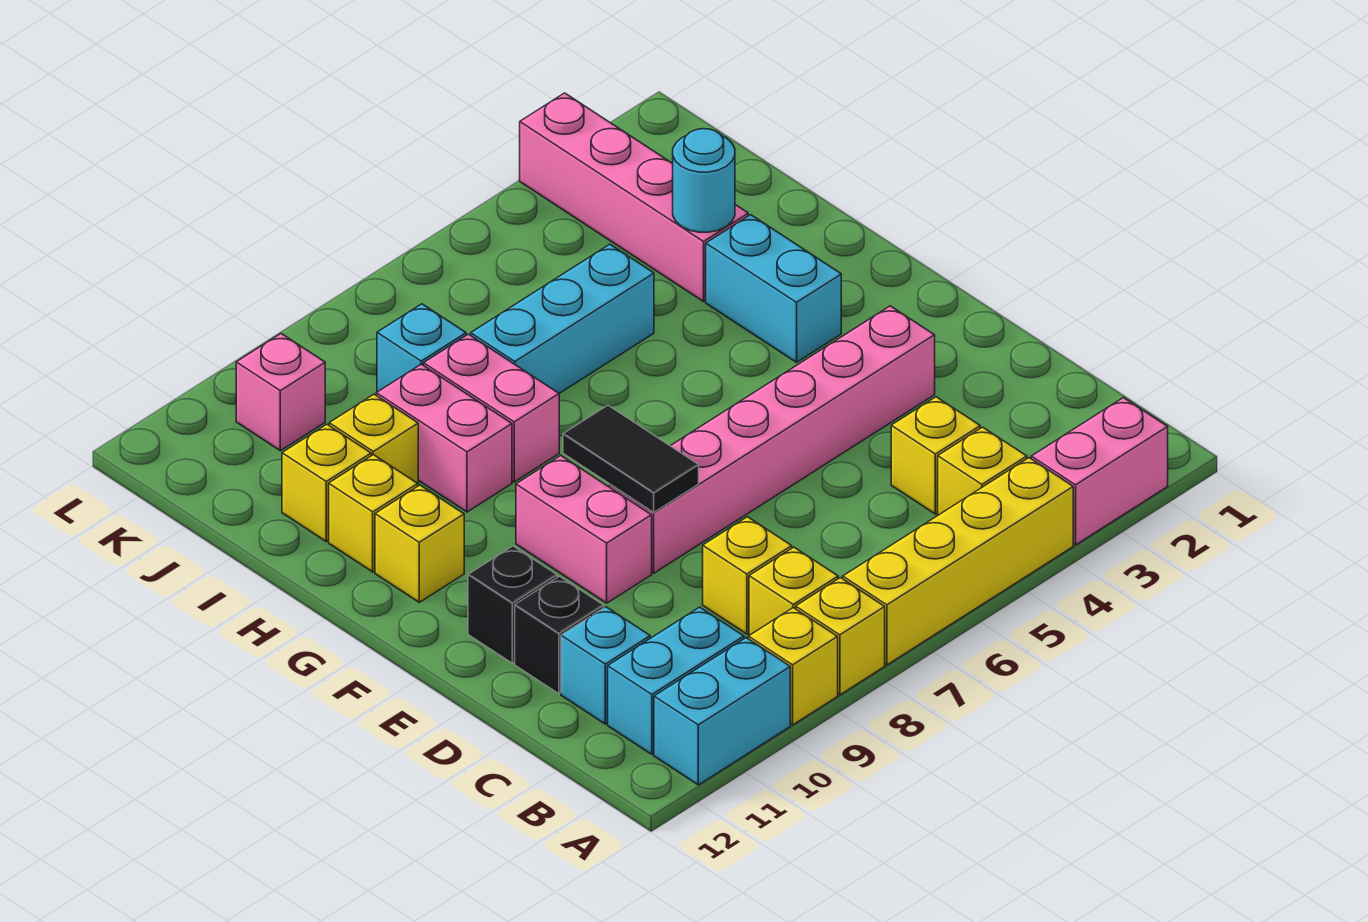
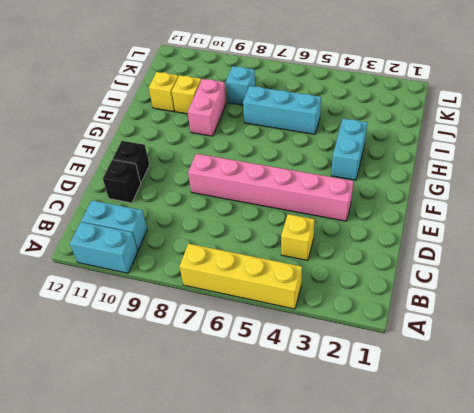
none -> pink brick A2:A3 level 1
none -> yellow brick A8 level 1
none -> yellow brick A9 level 1

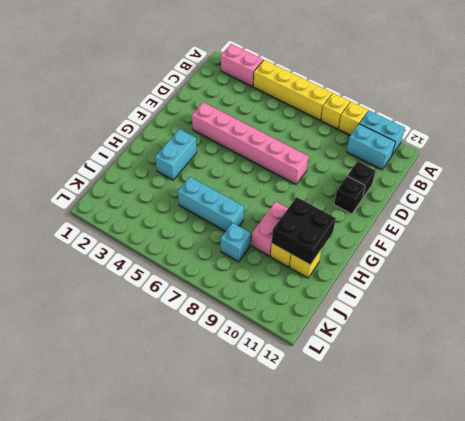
black brick H10:I11 level 2 -> none
none -> yellow brick B4 level 1
none -> yellow brick B8 level 1
none -> yellow brick C4 level 1

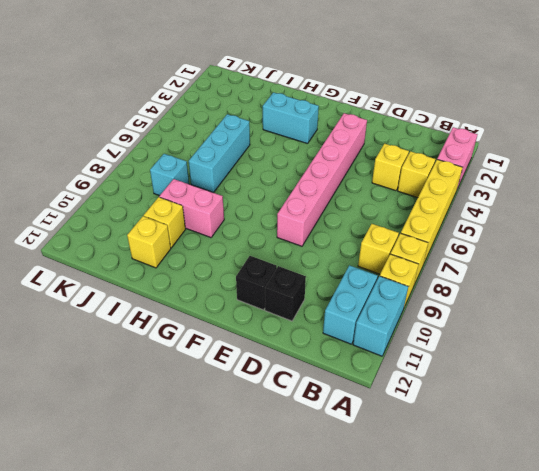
none -> yellow brick C8 level 1
none -> cyan brick C11 level 1
none -> pink brick E9:F9 level 1

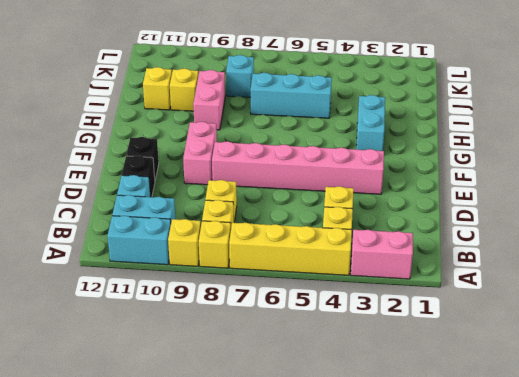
none -> yellow brick G11 level 1
none -> pink brick H8:I8 level 1
none -> yellow brick H11 level 1

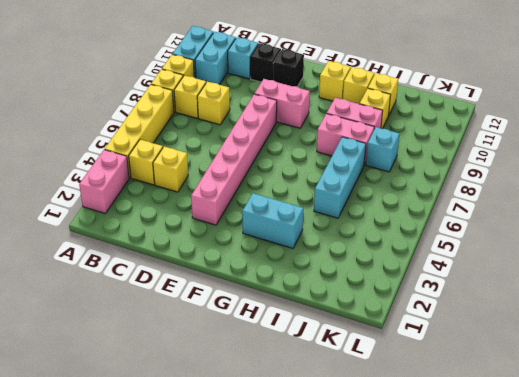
none -> pink brick I3:L3 level 1
none -> pink brick K10 level 1
none -> black tile E8:F8 level 2

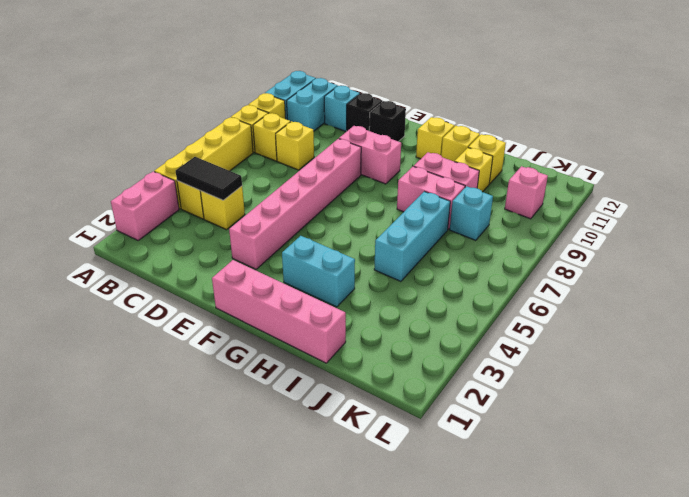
black tile B4:C4 level 2 -> black tile E8:F8 level 2
pink brick F1:I1 level 1 -> pink brick I3:L3 level 1
none -> cyan round brick I3 level 2

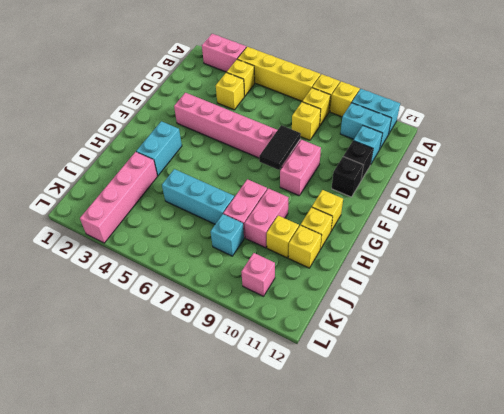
none -> cyan round brick I3 level 2

